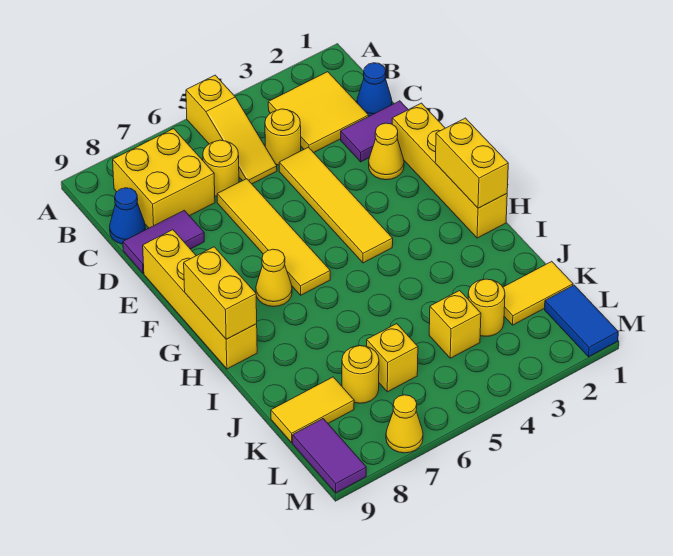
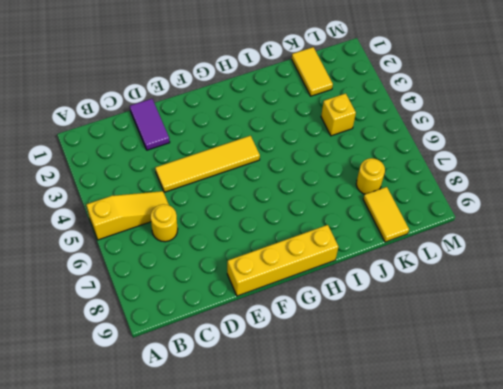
none -> yellow tile B2:C3 level 1
none -> yellow brick B7:C8 level 1
none -> blue cone C1 level 1

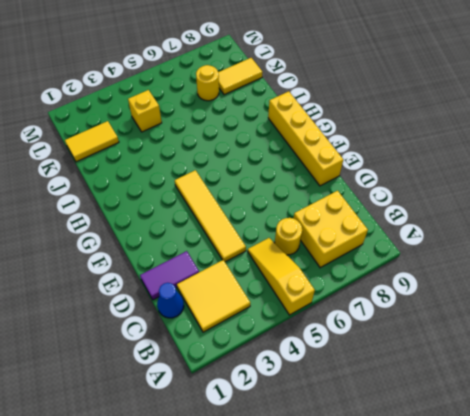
none -> yellow round brick C4 level 1
none -> blue cone C9 level 1
none -> yellow tile D6:G6 level 1

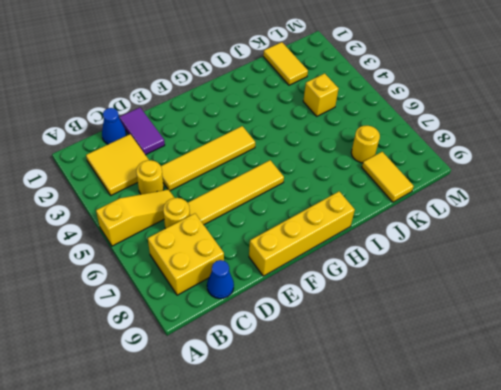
none -> purple tile D8:D9 level 1
none -> yellow brick E1:H1 level 1
none -> yellow cone E2 level 1

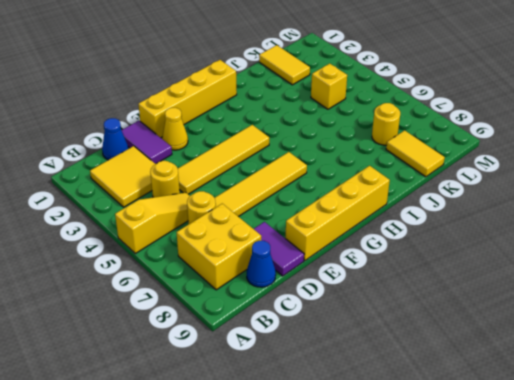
none -> yellow cone G7 level 1
none -> yellow round brick K3 level 1
none -> yellow brick K6 level 1

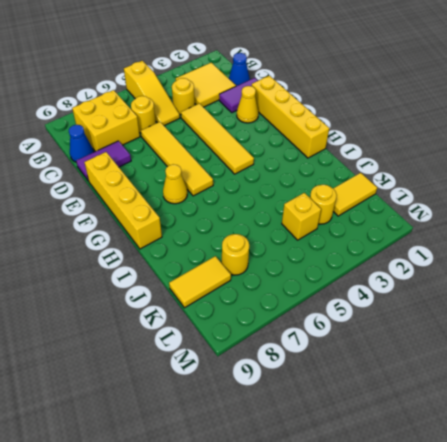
none -> yellow brick K6 level 1
none -> blue tile L1:M1 level 1
none -> purple tile L9:M9 level 1

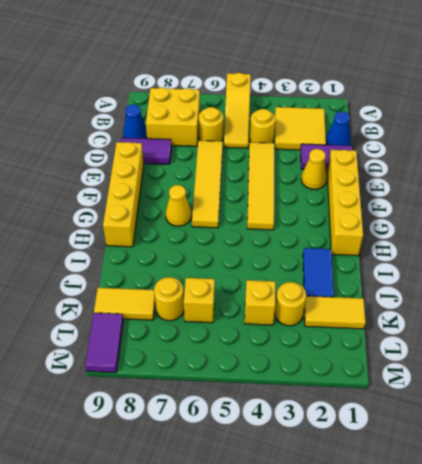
blue tile I2:J2 level 1 -> blue tile L1:M1 level 1
none -> yellow cone M7 level 1
none -> yellow brick G1:H1 level 2
none -> yellow brick G9:H9 level 2

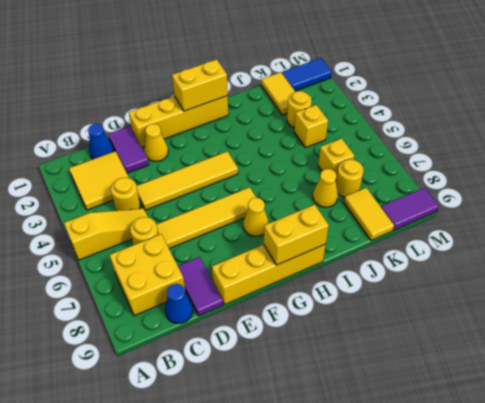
yellow cone J7 level 1 -> yellow cone M7 level 1

